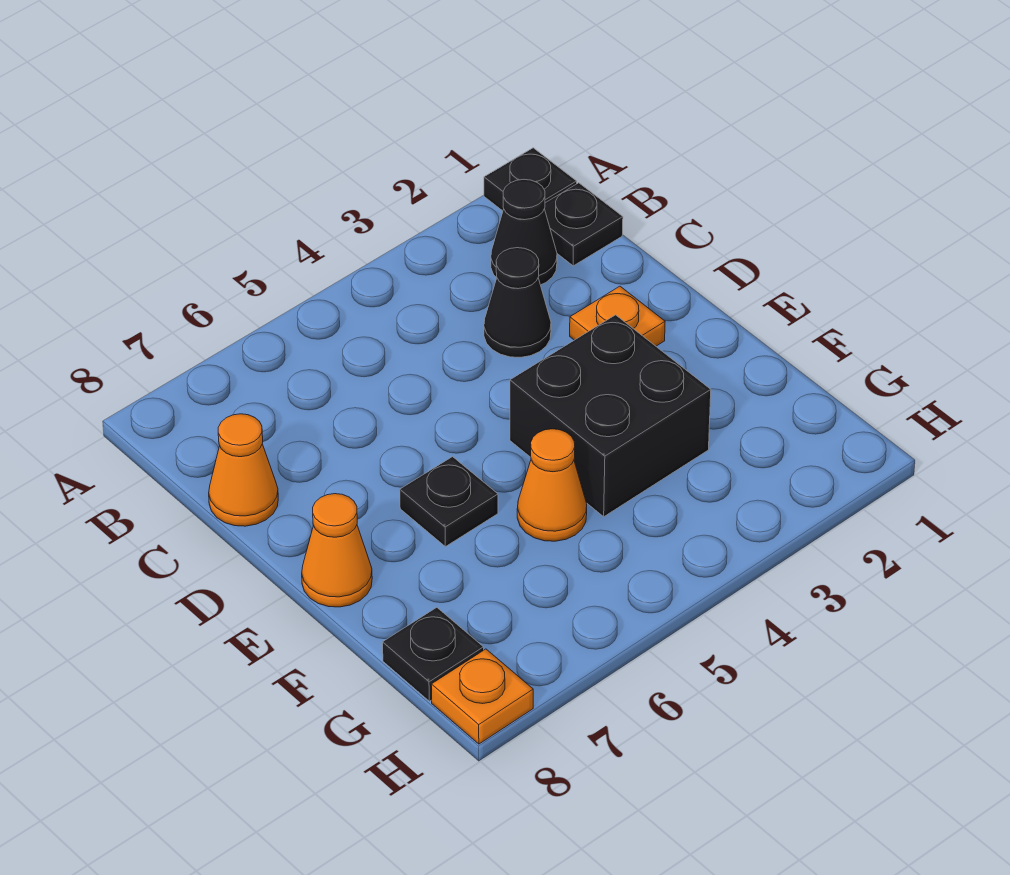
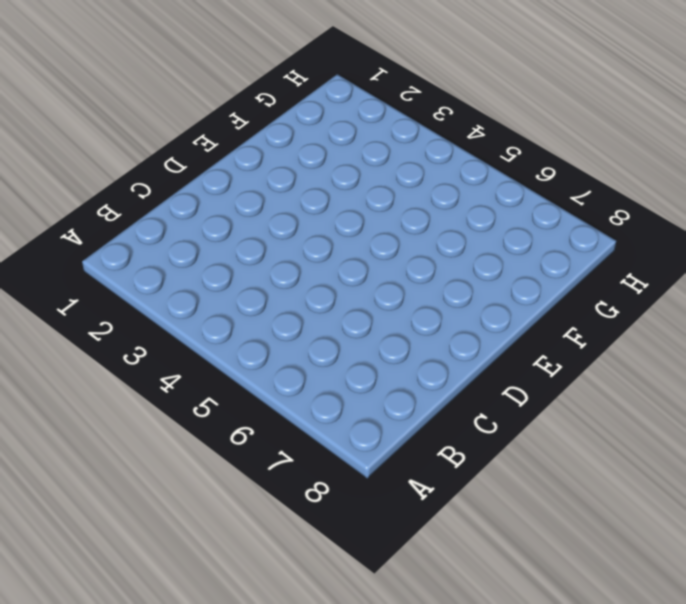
none -> black plate A1 level 1
none -> black plate B1 level 1
none -> black cone B2 level 1

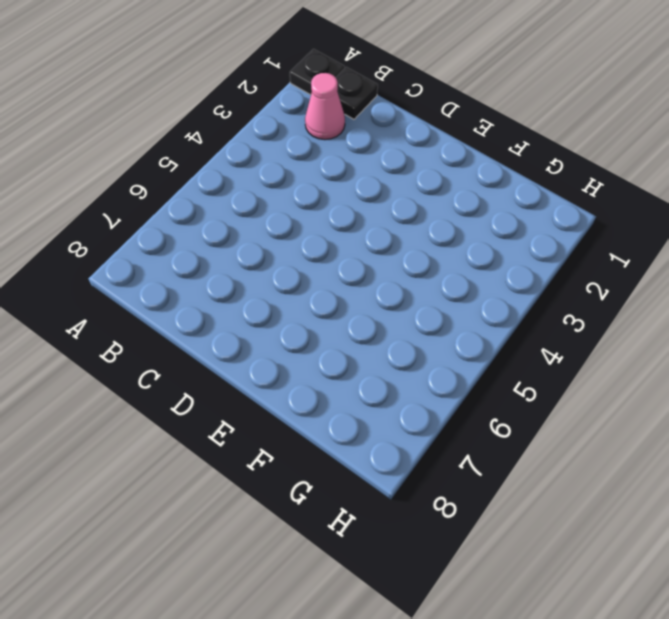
pink cone B2 level 1 -> black cone B2 level 1
none -> black cone C3 level 1
none -> orange cone C8 level 1
none -> orange plate D2 level 1

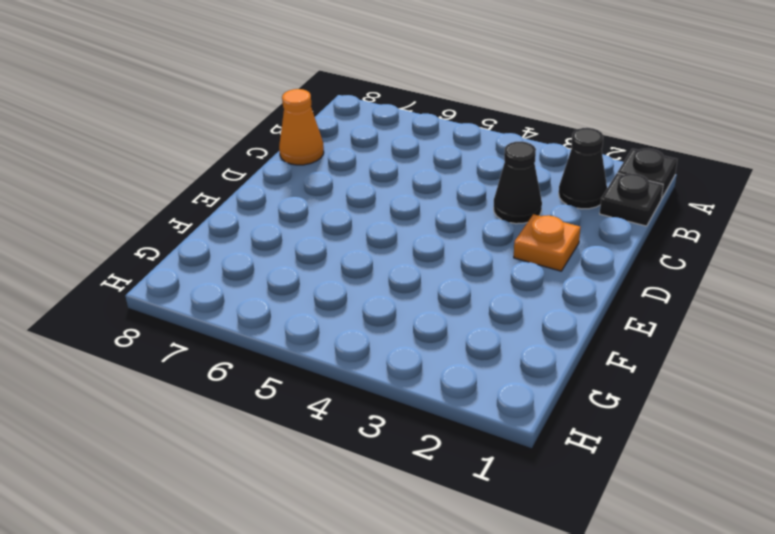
none -> black brick E3:F4 level 1
none -> black plate E6 level 1
none -> orange cone E8 level 1

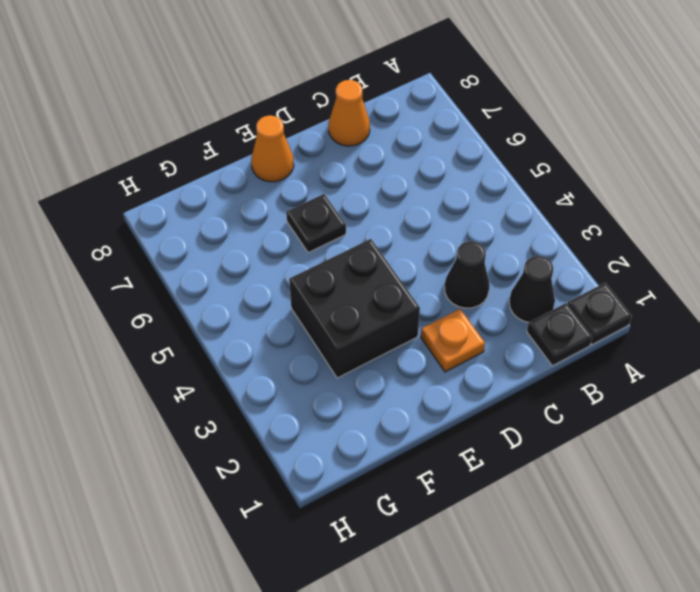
none -> orange cone F5 level 1
none -> black plate G8 level 1
none -> orange plate H8 level 1

